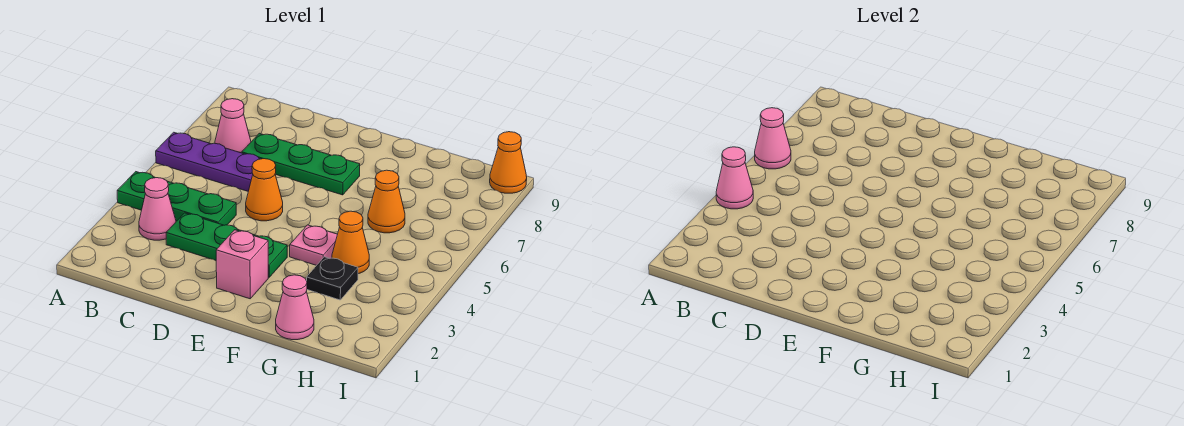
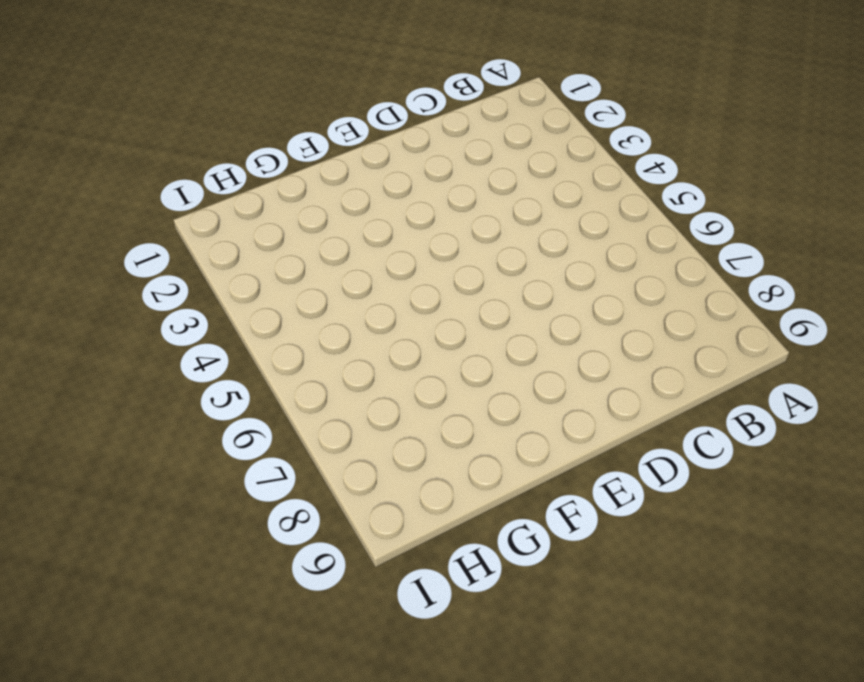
none -> green plate A4:C4 level 1
none -> purple plate A6:C6 level 1
none -> pink cone B3 level 1

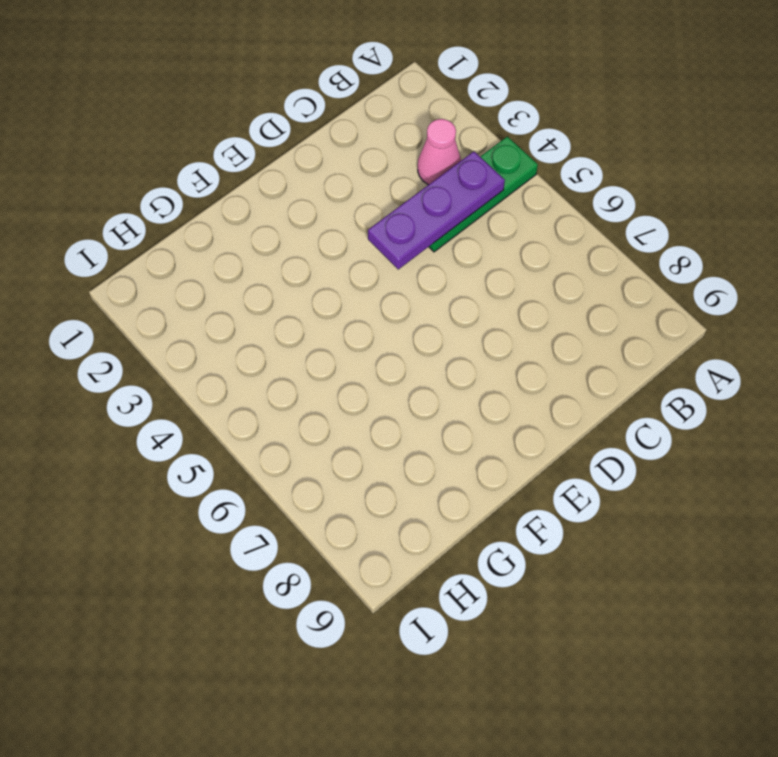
purple plate B4:D4 level 2 -> purple plate A6:C6 level 1
none -> pink cone B7 level 1
none -> green plate C3:E3 level 1
none -> green plate C7:E7 level 1

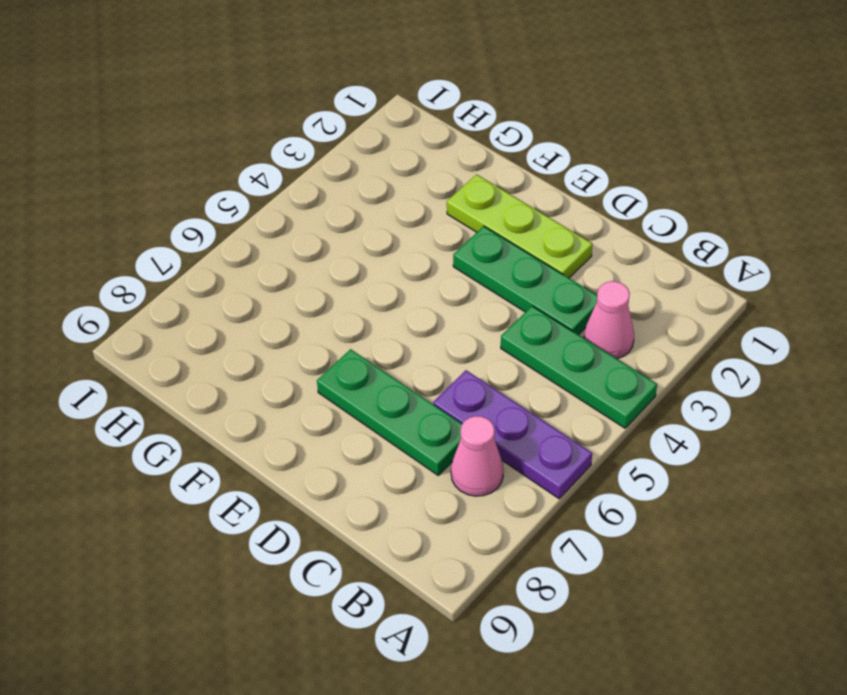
lime plate D2:F2 level 1 -> pink brick E2 level 1
none -> orange cone D5 level 1
none -> pink plate F4 level 1
none -> pink cone G1 level 1

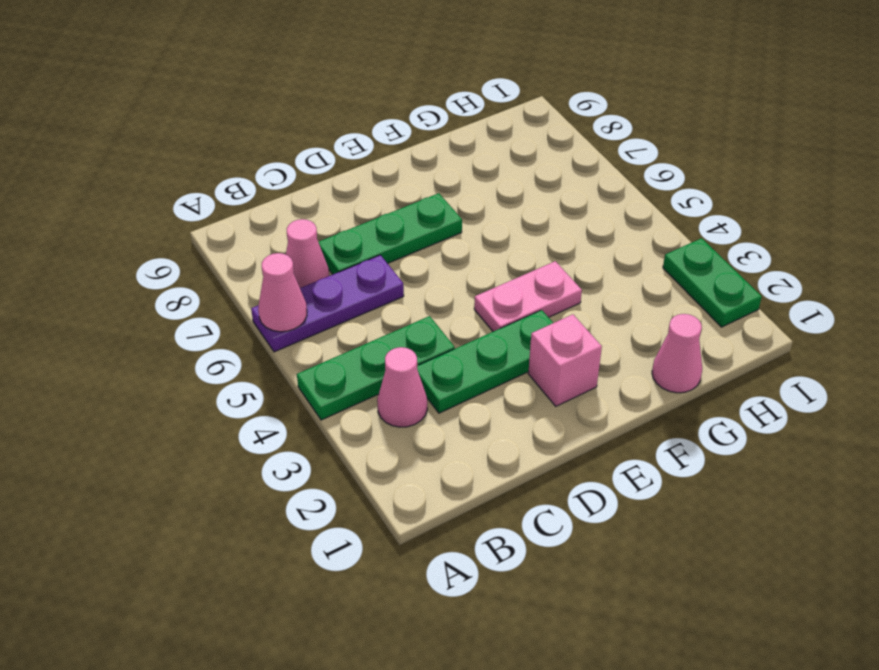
pink plate E4:F4 level 1 -> pink plate F4 level 1
green plate I2:I3 level 1 -> none
none -> orange cone D5 level 1
none -> black plate G3 level 1
none -> orange cone G4 level 1

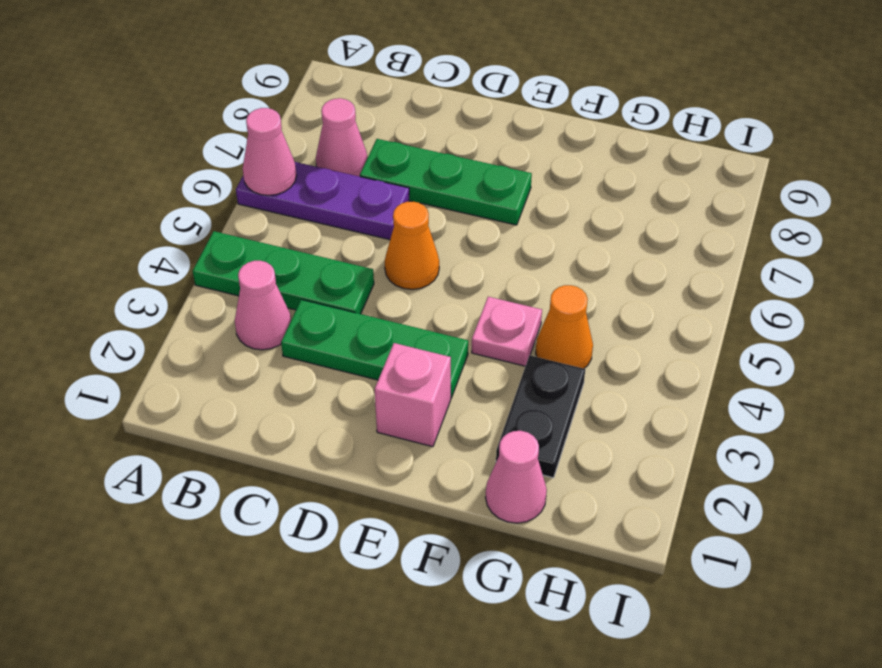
black plate G2:G3 level 1 -> black plate G3 level 1
none -> orange cone G6 level 1
none -> orange cone I9 level 1
none -> pink cone A4 level 2

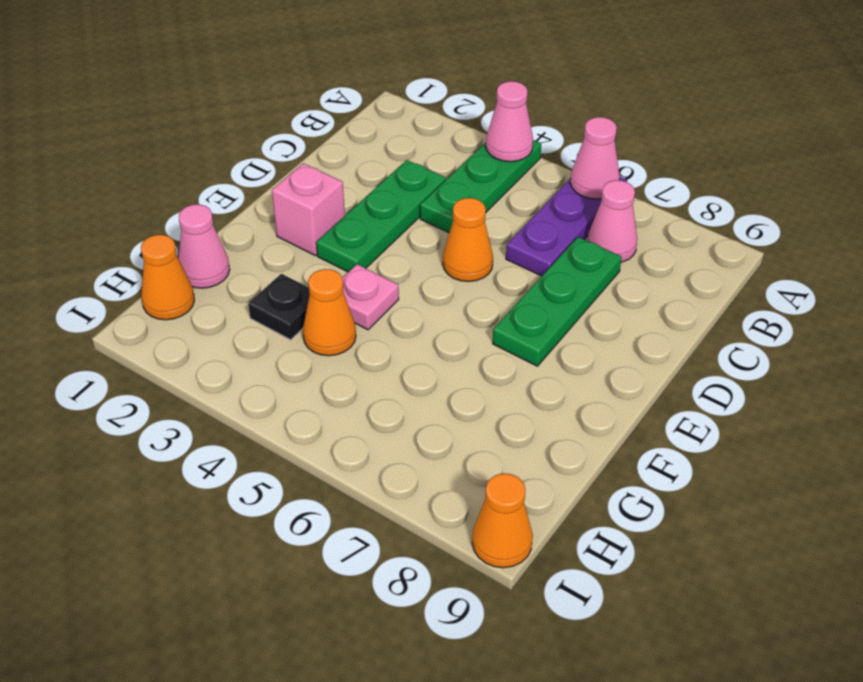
orange cone H1 level 1 -> orange cone G6 level 1
none -> pink cone B3 level 1

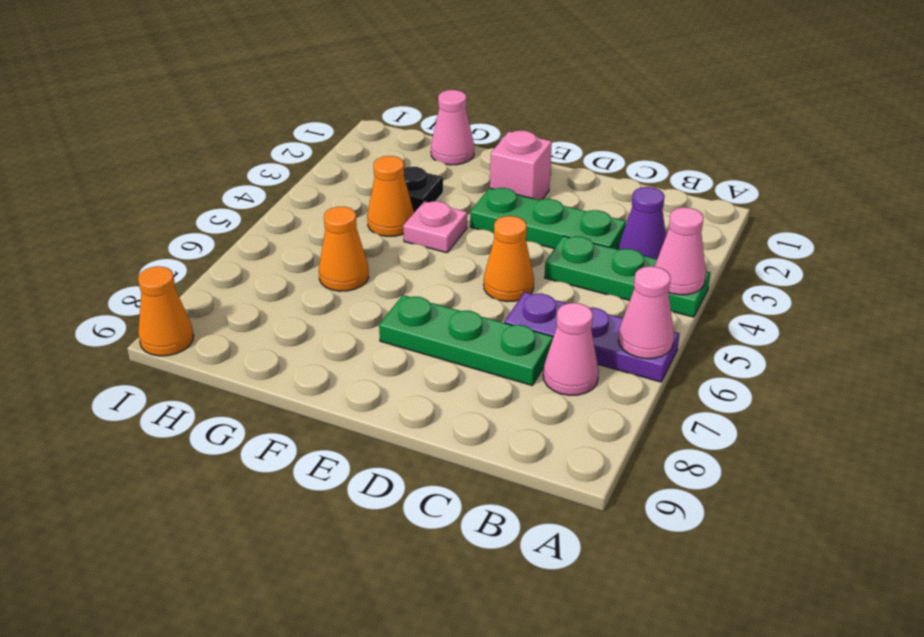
purple cone B3 level 1 -> pink cone B3 level 1

